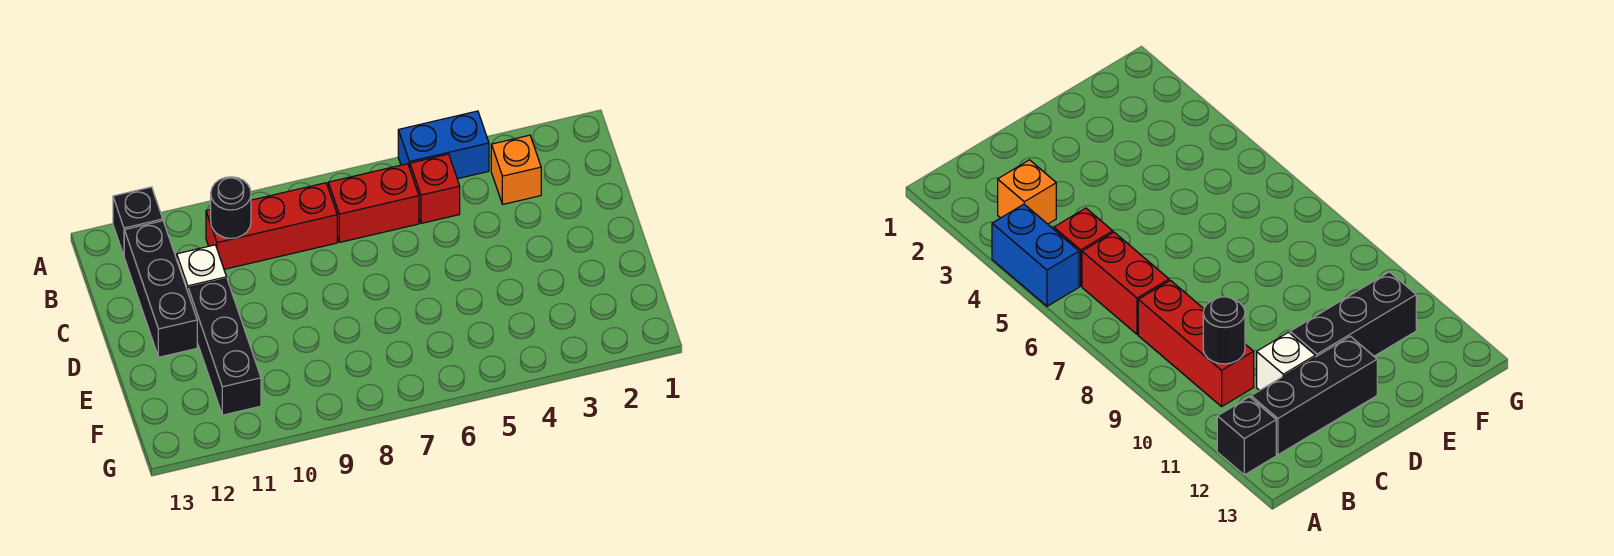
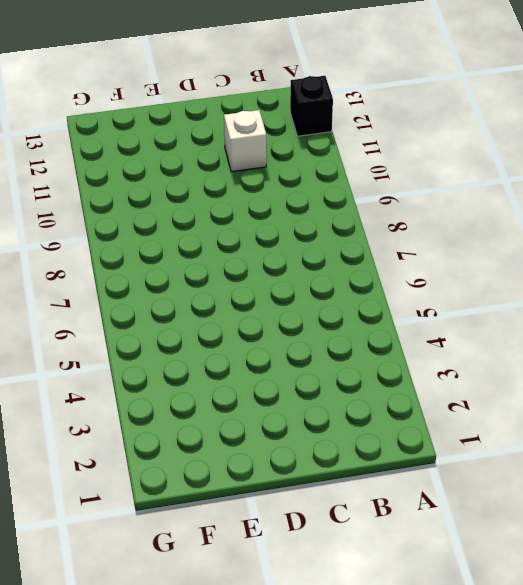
none -> blue brick A4:A5 level 1
none -> orange brick B3 level 1

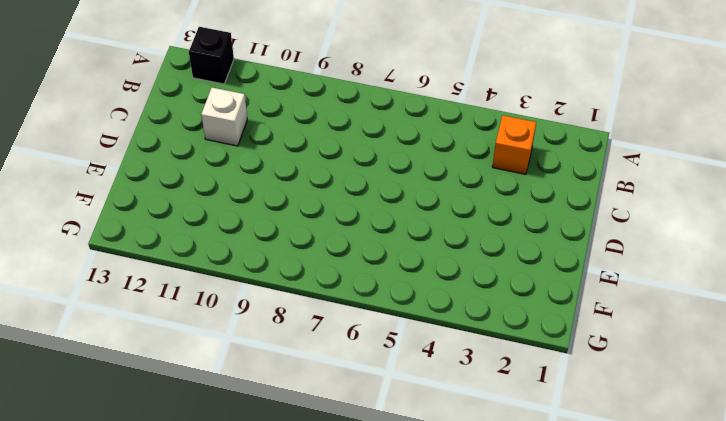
none -> blue brick A4:A5 level 1
none -> red brick B5 level 1

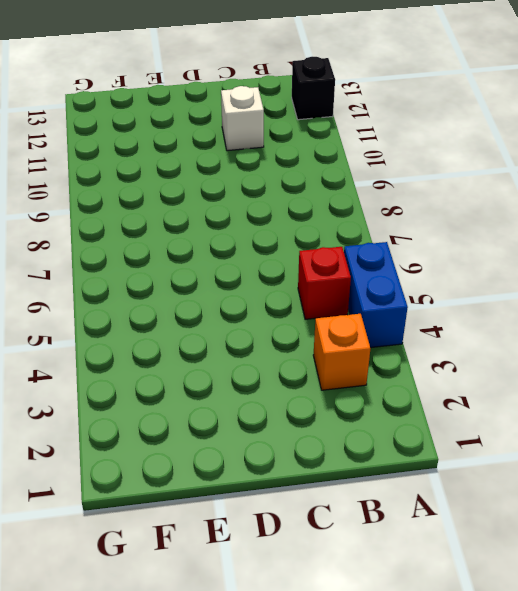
none -> red brick B6:B7 level 1
none -> red brick B8:B10 level 1

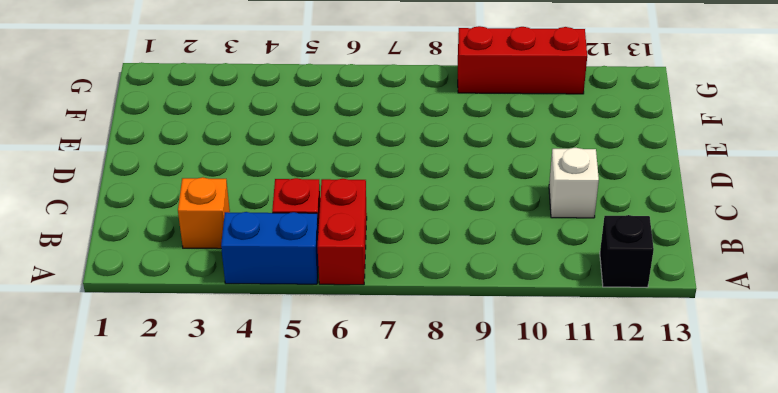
red brick A6:B6 level 1 -> red brick B6:B7 level 1
red brick G9:G11 level 1 -> red brick B8:B10 level 1
none -> black brick B12:D12 level 1
none -> black brick D11:F11 level 1

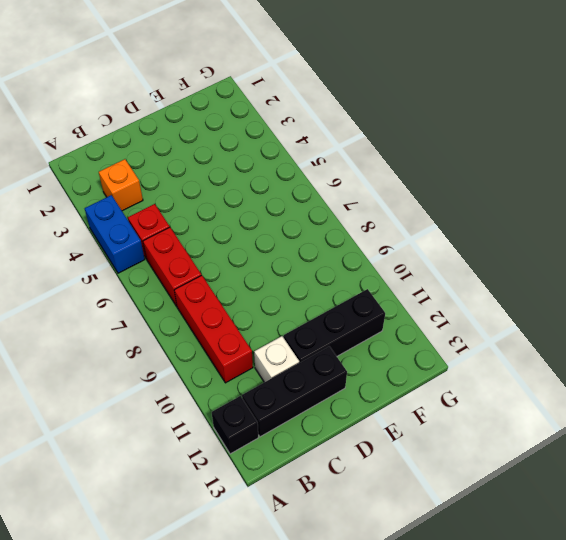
none -> black round brick B10 level 2

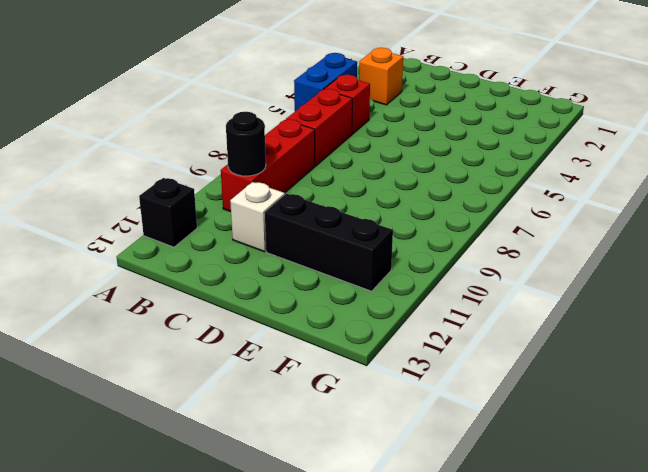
none -> black brick B12:D12 level 1

